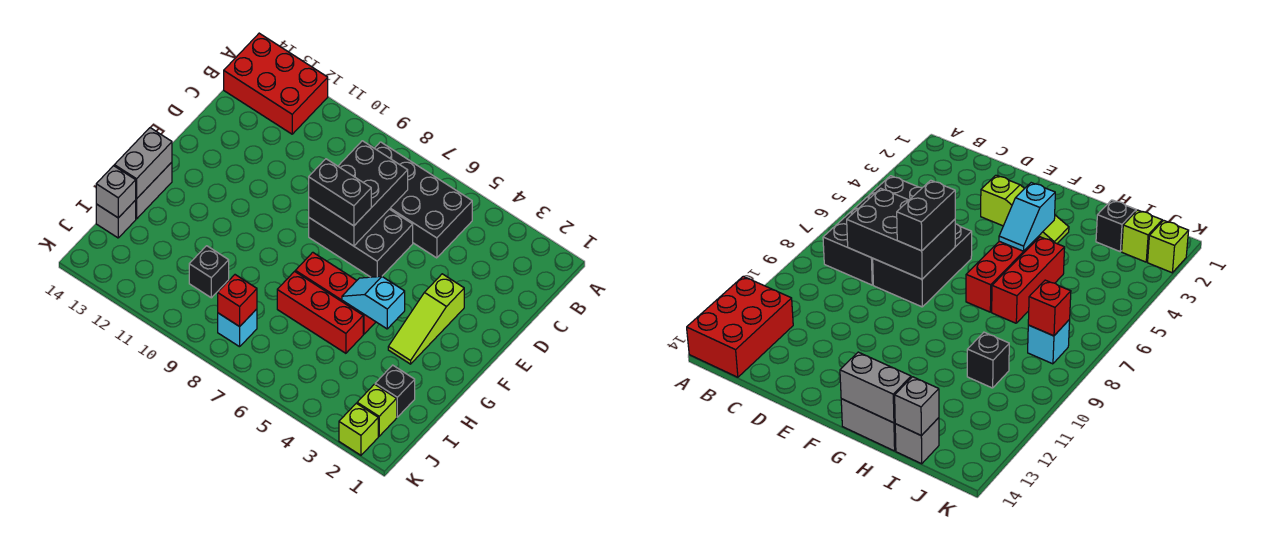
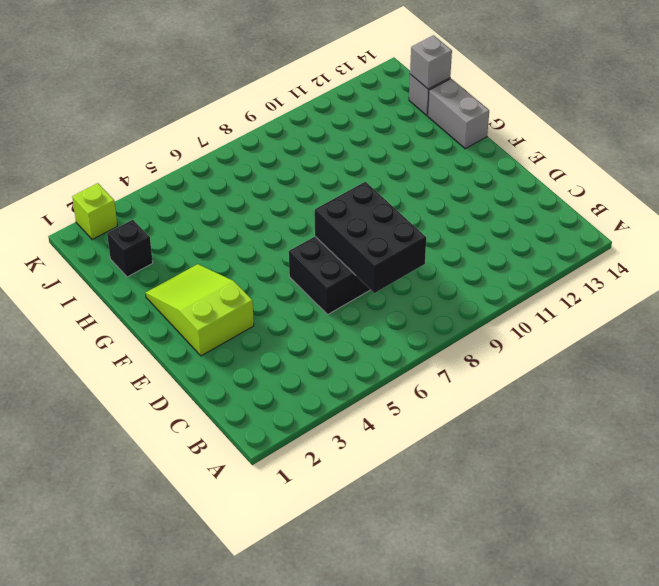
lime slope E2:G3 level 1 top E -> lime slope E3:G3 level 1 top E
none -> red brick A12:B14 level 1
none -> black brick B5:C8 level 1
none -> red brick G5:G7 level 1

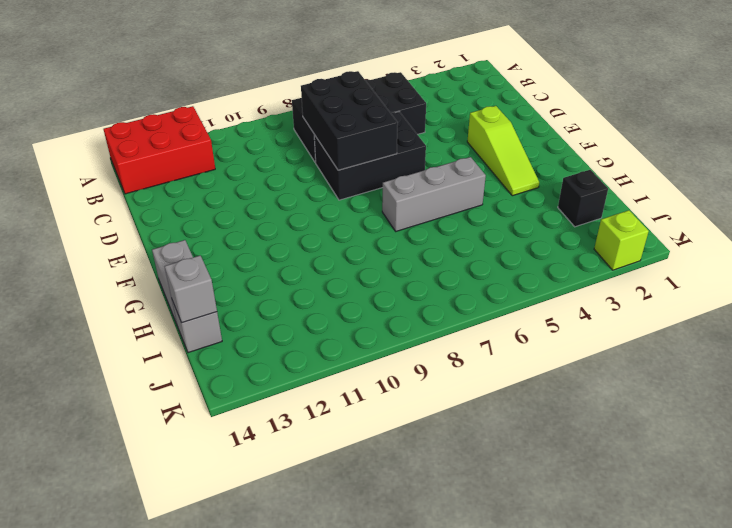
grey brick G5:G7 level 1 -> red brick G5:G7 level 1
none -> red brick H5:H7 level 1
none -> black brick I10 level 1
none -> lime brick J2 level 1

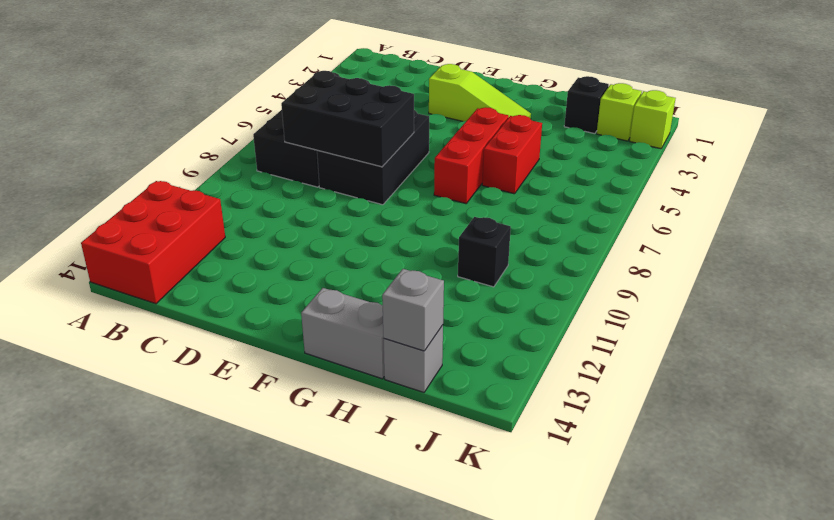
red brick H5:H6 level 1 -> red brick H5:H7 level 1
none -> cyan brick J8 level 1
none -> cyan slope G4:G5 level 2 top 4
none -> grey brick G14:H14 level 2

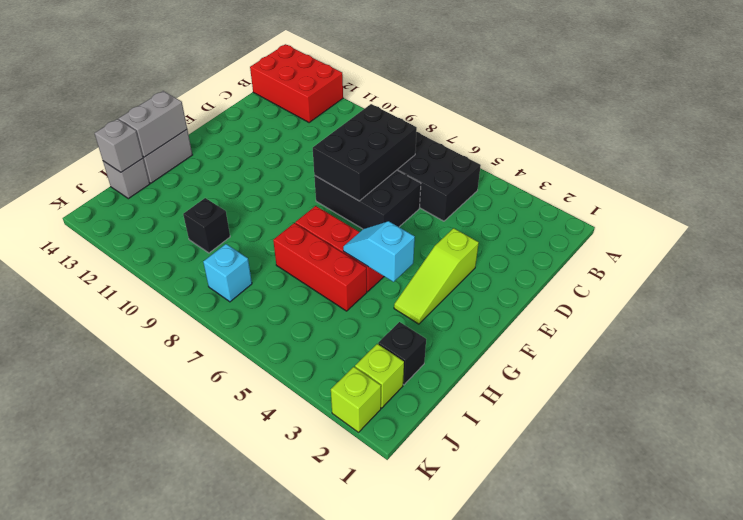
none -> red brick J8 level 2
none -> black brick E7:E8 level 3

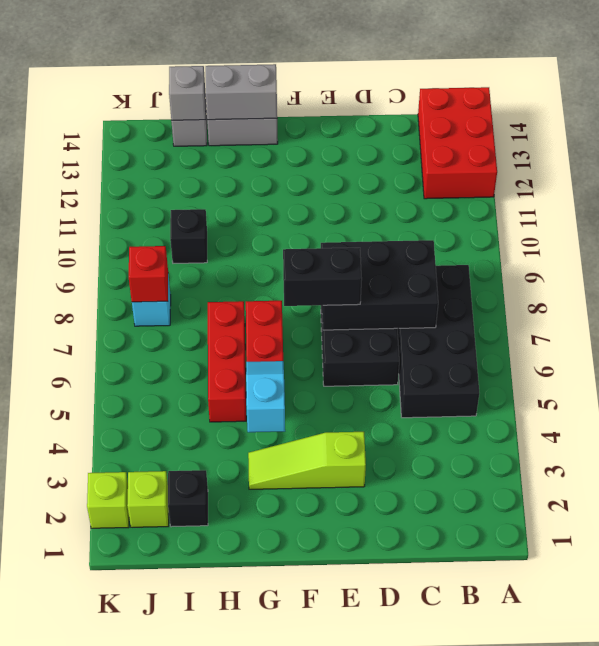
black brick E7:F7 level 3 -> black brick E7:E8 level 3

